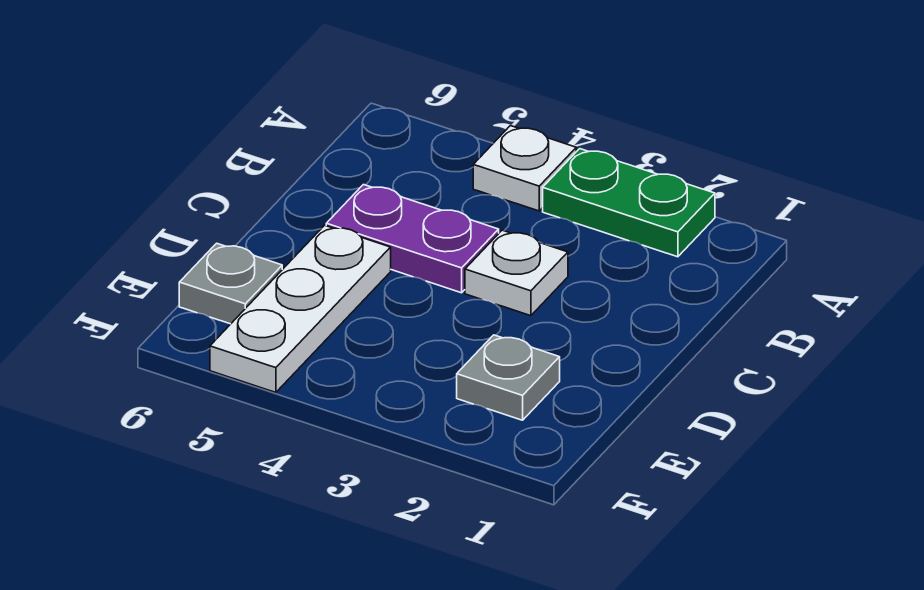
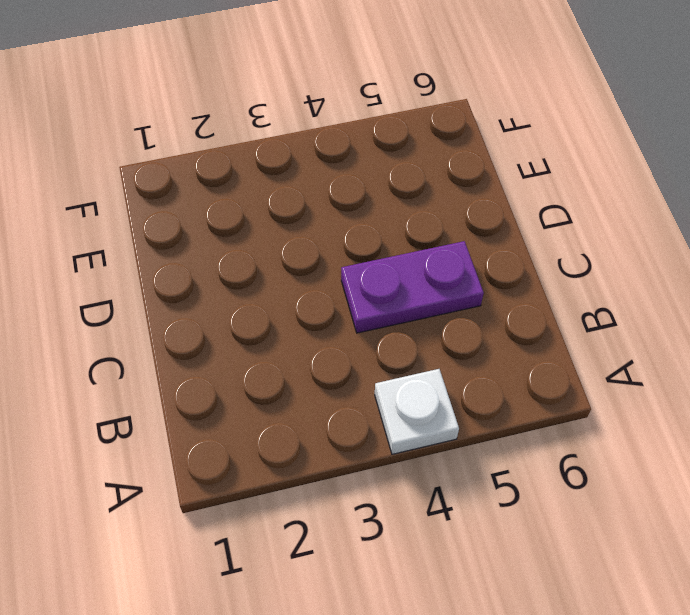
none -> green plate A2:A3 level 1
none -> white plate C3 level 1

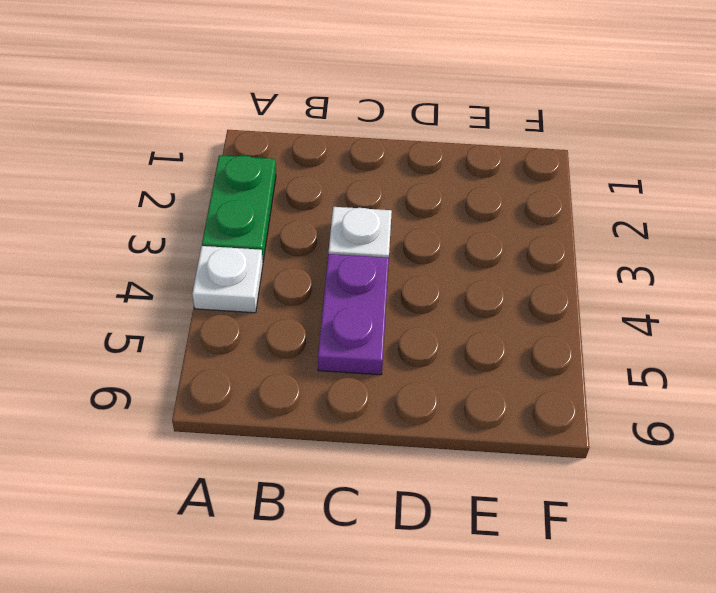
none -> white plate D5:F5 level 1
none -> grey plate E2 level 1

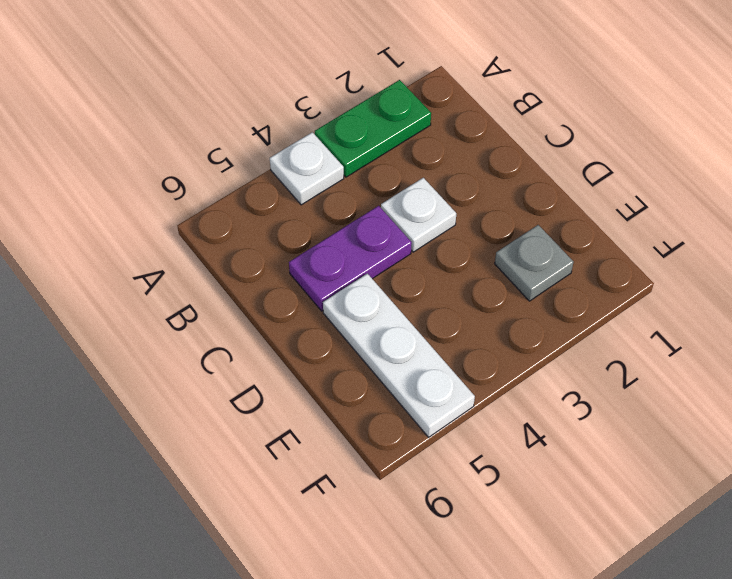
none -> grey plate E6 level 1

